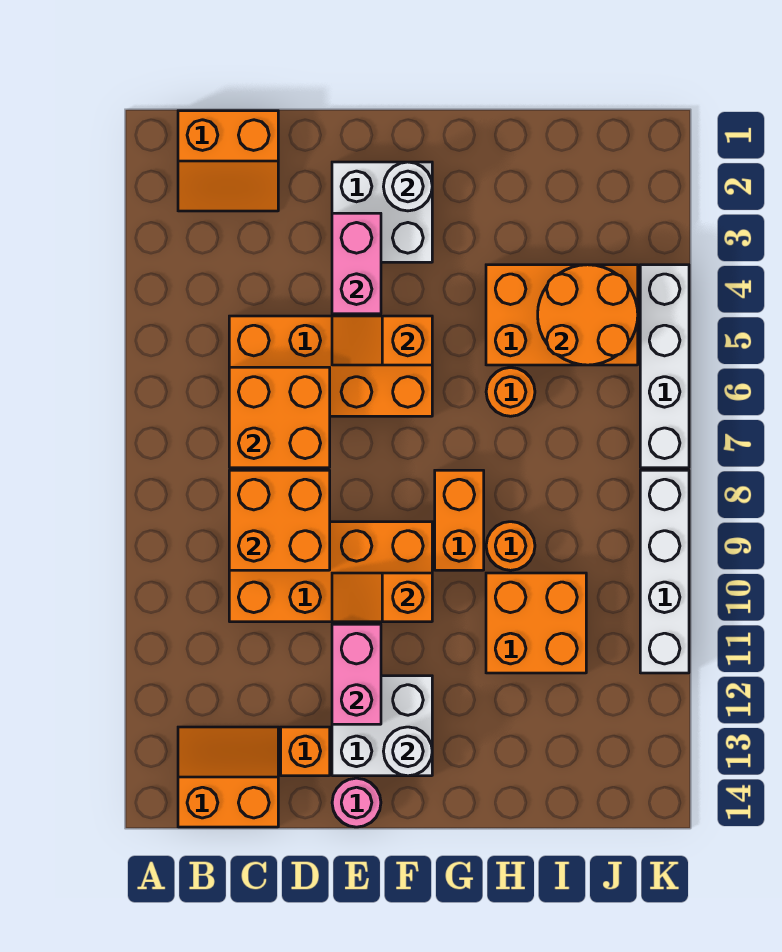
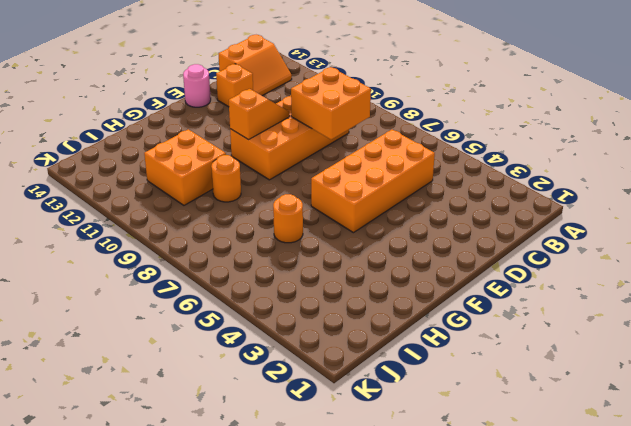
none -> orange slope B1:C2 level 1 top 1
none -> white brick E2:F3 level 1
none -> white brick E12:F13 level 1

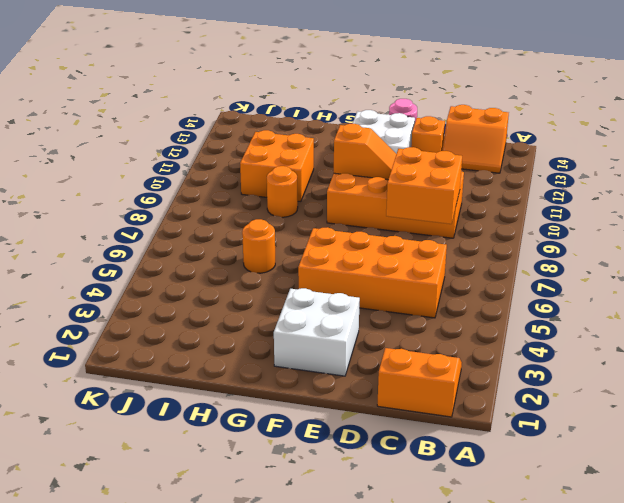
none -> orange brick G8:G9 level 1
none -> orange brick H4:J5 level 1
none -> white brick K4:K7 level 1

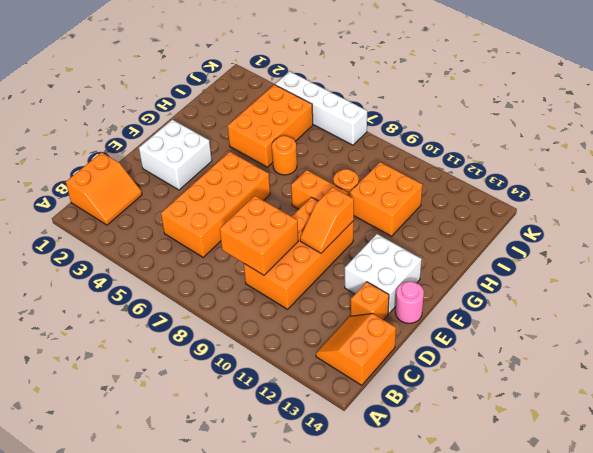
none -> white brick K8:K11 level 1
none -> orange brick C6:D7 level 2
none -> pink brick E3:E4 level 2

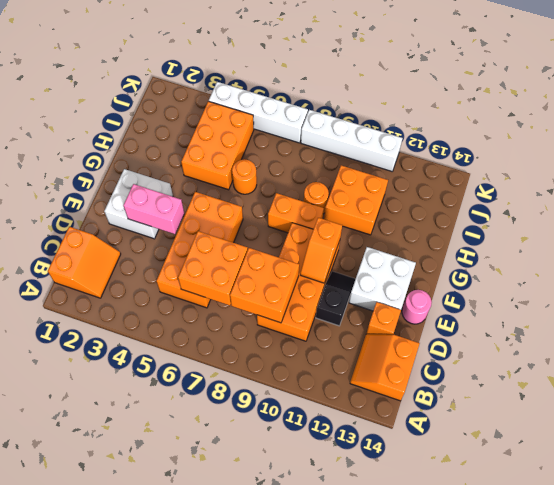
black slope D11:E11 level 1 top D -> none
none -> orange slope E5:F5 level 2 top F
none -> pink brick E11:E12 level 2
none -> white round brick F2 level 2

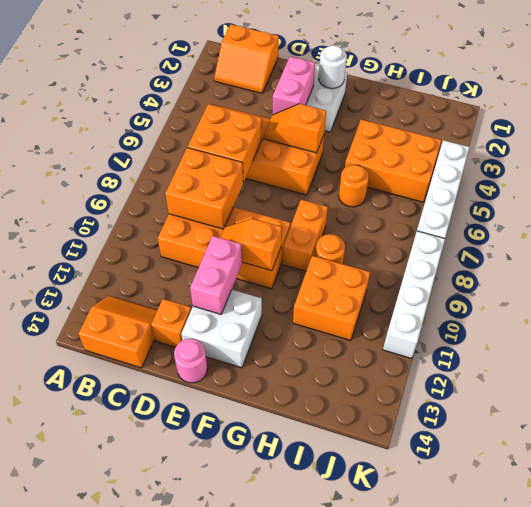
none -> white round brick F13 level 2
none -> orange round brick I4:J5 level 2

